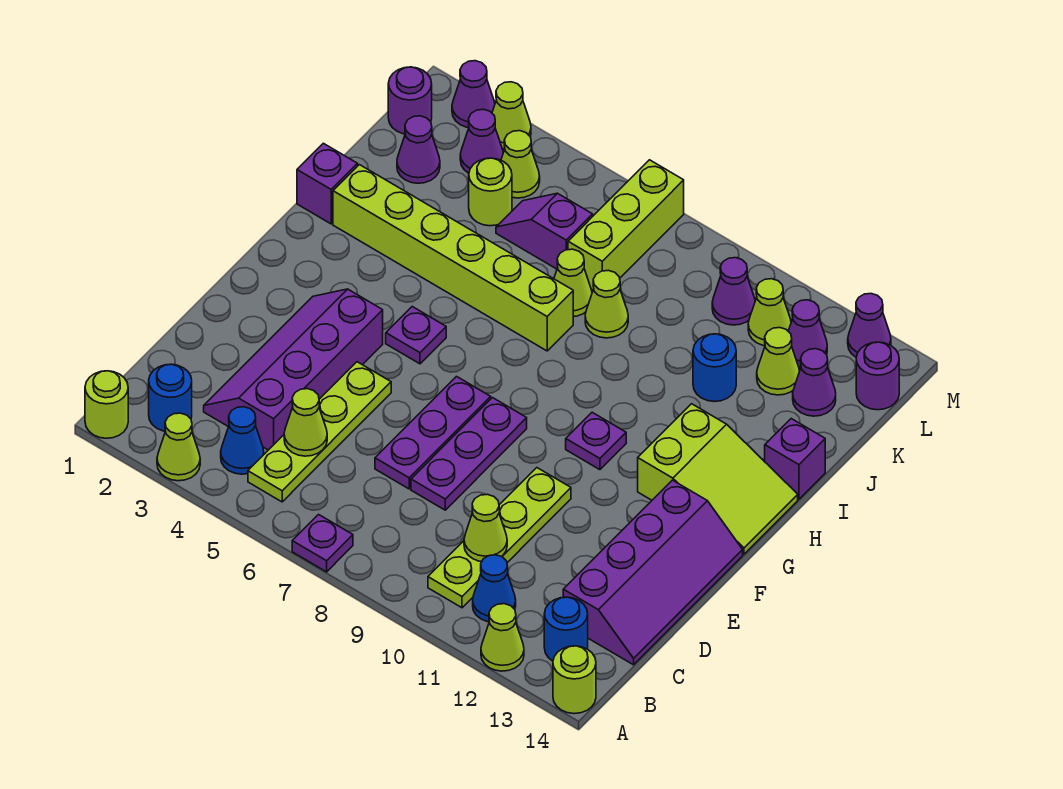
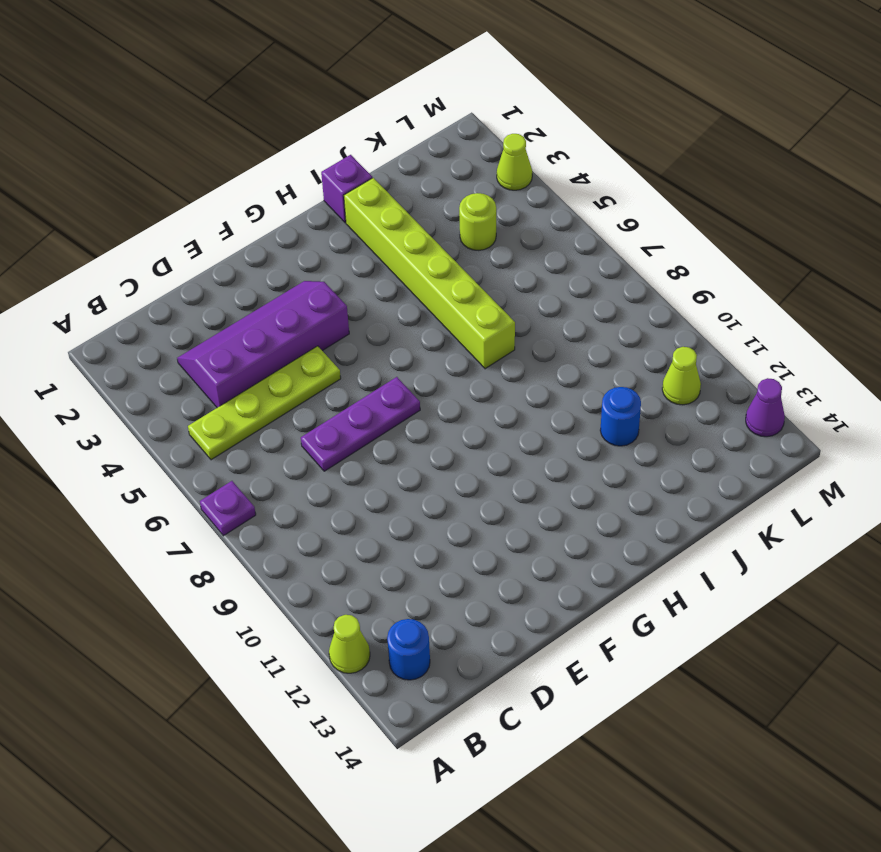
none -> lime round brick A1 level 1
none -> lime cone A3 level 1
none -> lime round brick A14 level 1
none -> blue round brick B2 level 1

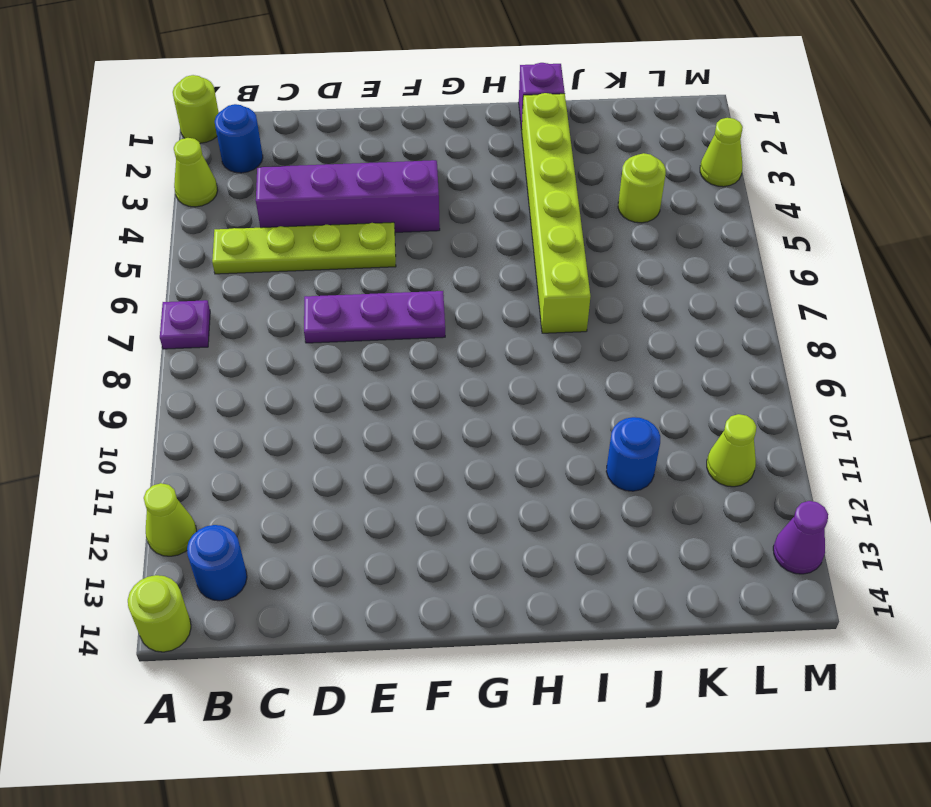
none -> blue cone B4 level 1
none -> lime plate B10:E10 level 1
none -> blue cone B11 level 1
none -> purple slope C13:F14 level 1 top 13

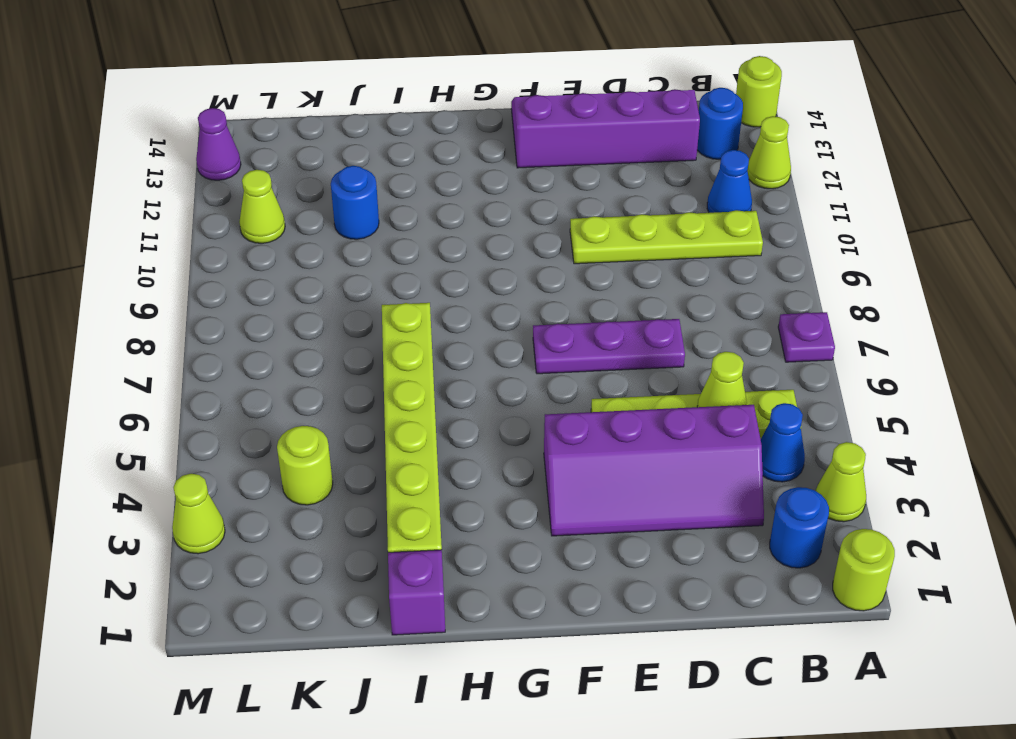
none -> purple plate D8:F8 level 1
none -> purple plate G5 level 1
none -> purple plate G10 level 1
none -> lime slope G12:H14 level 1 top 12

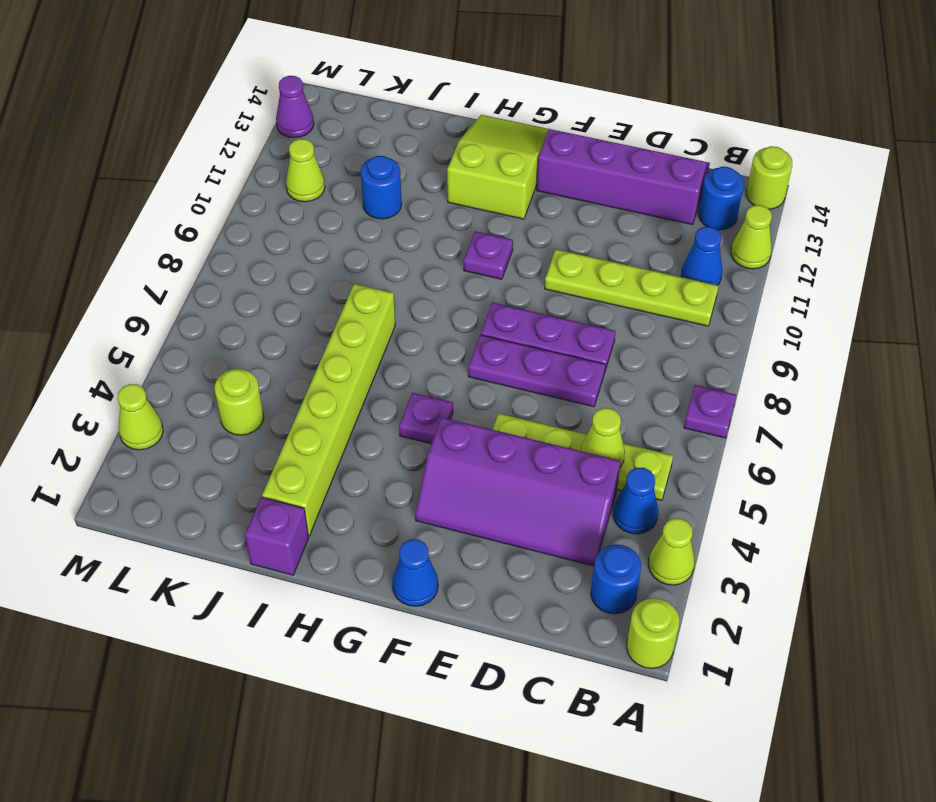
blue cone F1 level 1 -> none
none -> purple brick I14 level 1
none -> lime cone J7 level 1
none -> lime cone J8 level 1
none -> purple cone K2 level 1

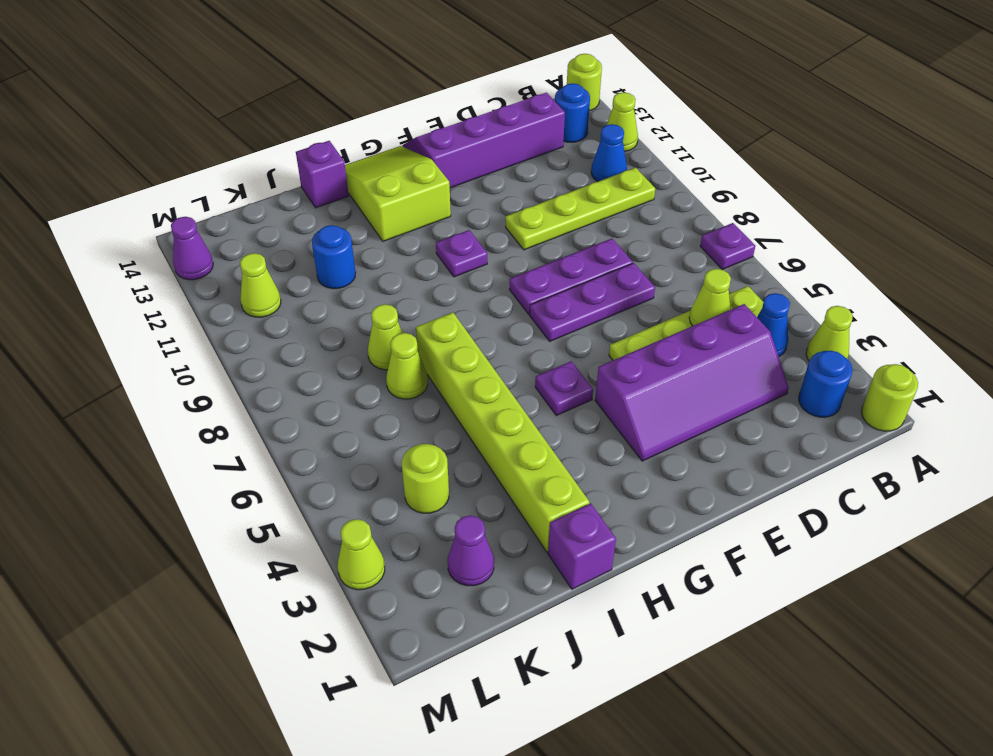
none -> purple slope K5:K6 level 1 top 6
none -> lime brick K7:M7 level 1
none -> lime cone K12 level 1
none -> purple cone K13 level 1

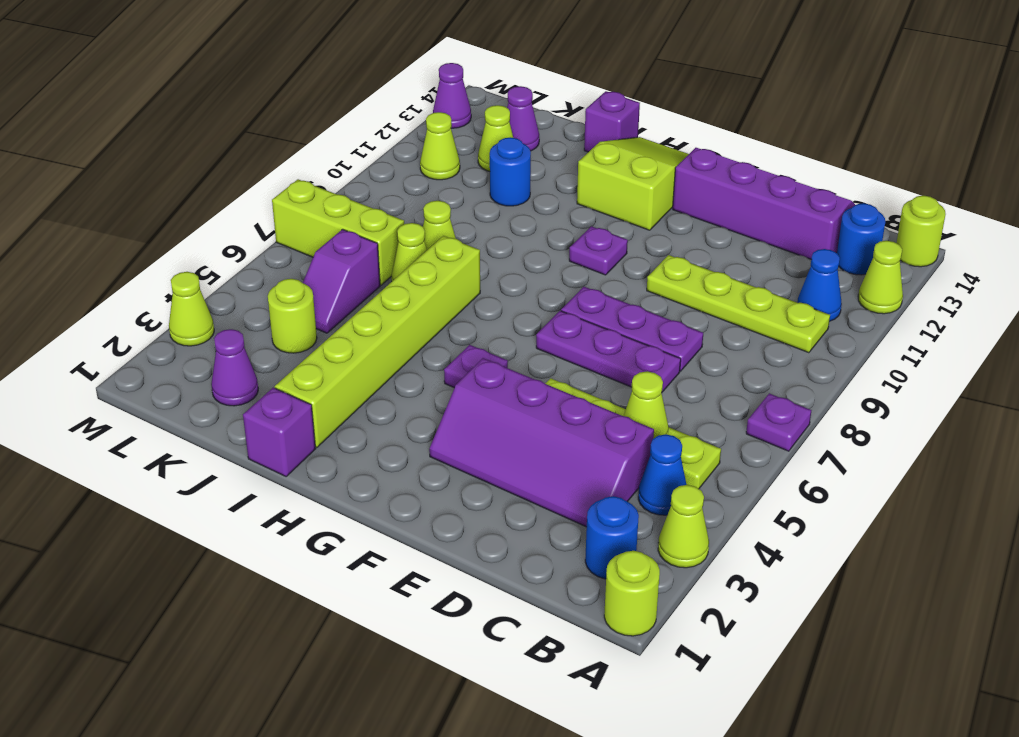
none -> purple round brick L1 level 1
none -> purple cone L3 level 1
none -> lime cone L4 level 1
none -> purple cone L10 level 1

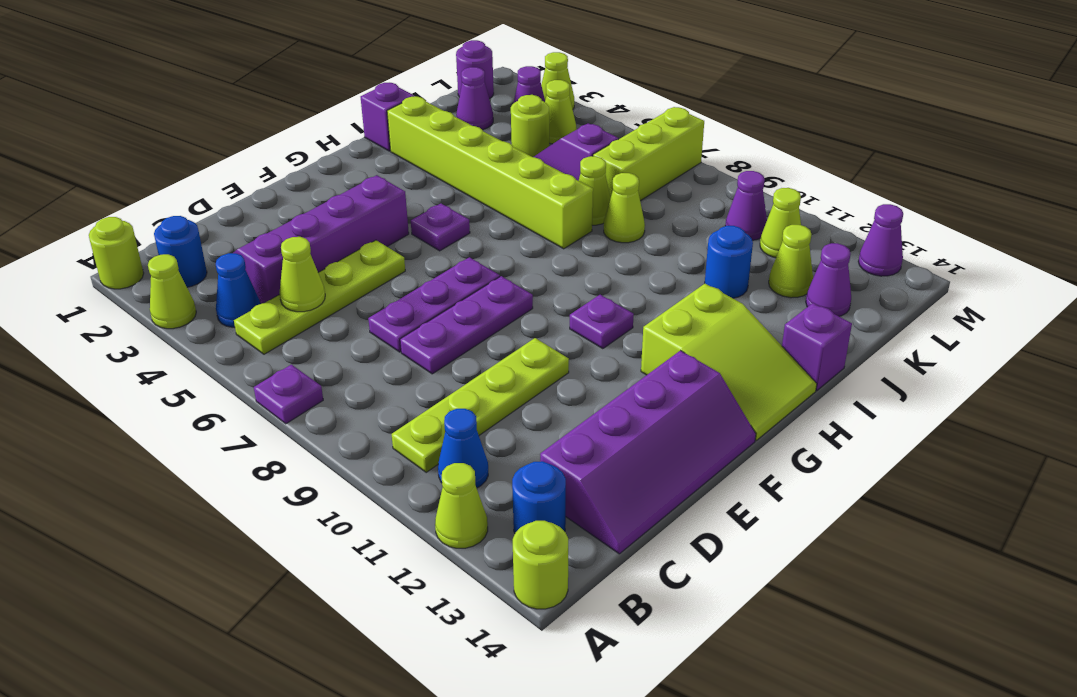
none -> purple cone L12 level 1
none -> purple round brick L14 level 1
none -> purple cone M2 level 1
none -> lime cone C10 level 2

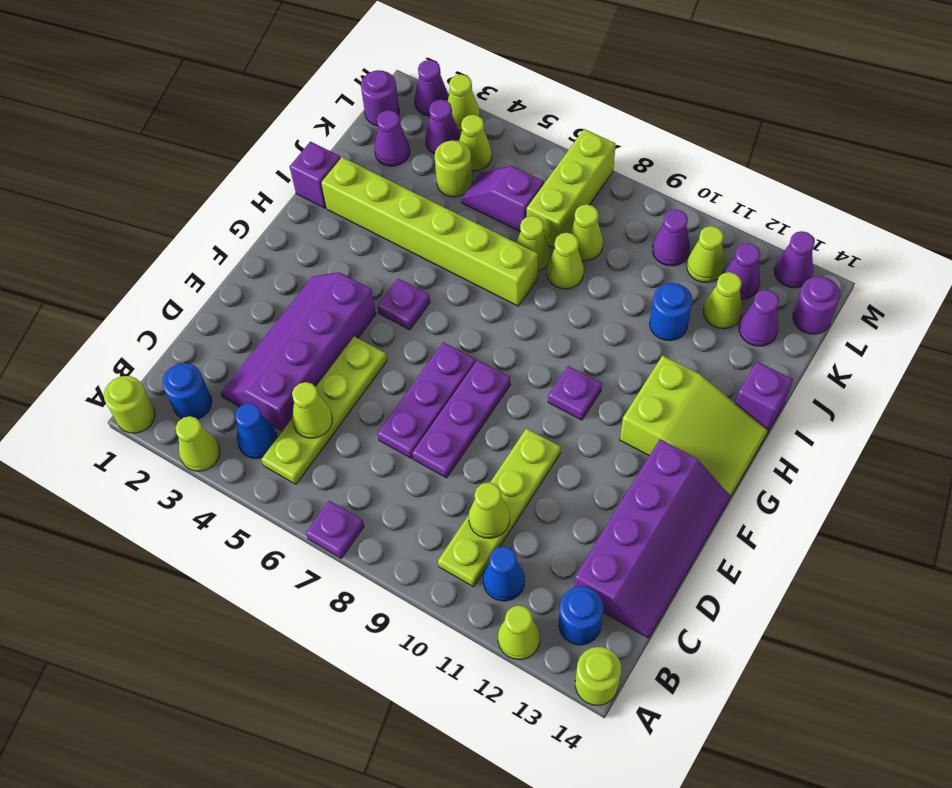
lime cone K8 level 1 -> none

